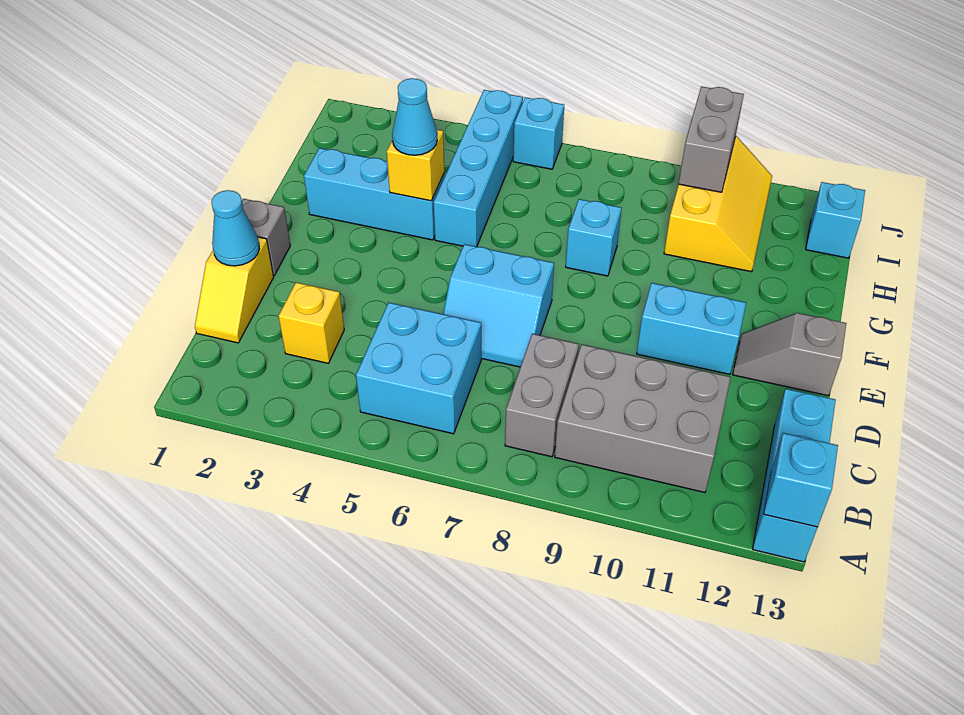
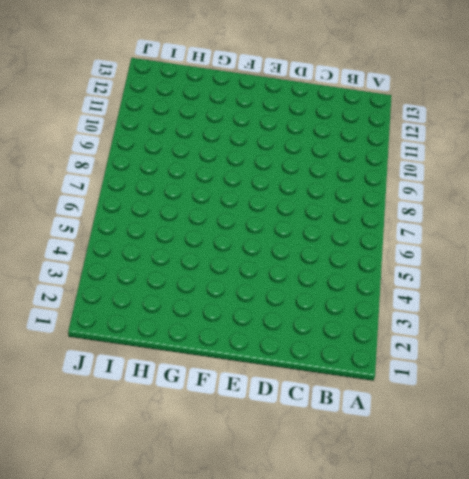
none -> cyan brick A13:C13 level 1
none -> cyan brick B5:C6 level 1
none -> grey brick B8:C8 level 1

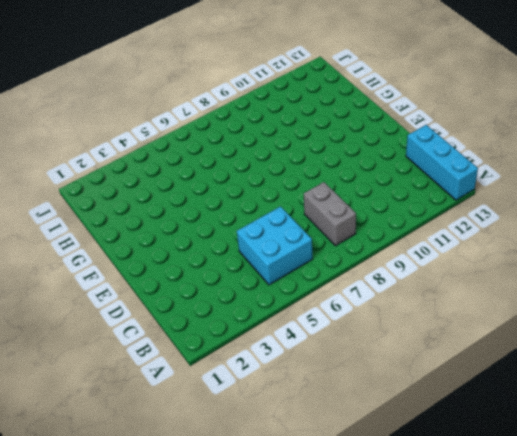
none -> grey brick B9:C11 level 1
none -> yellow slope C1:D1 level 1 top D
none -> yellow brick C3 level 1

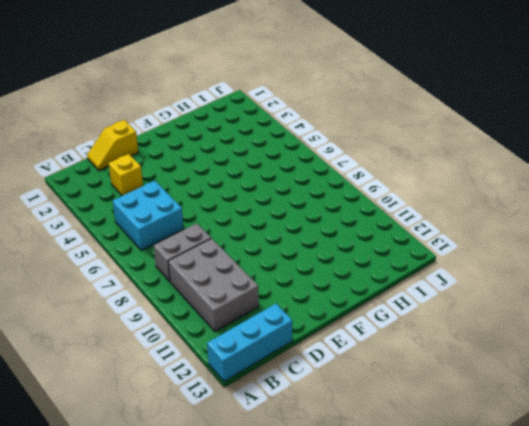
none -> cyan slope D6:E7 level 1 top E
none -> grey brick E1 level 1
none -> cyan brick E10:E11 level 1

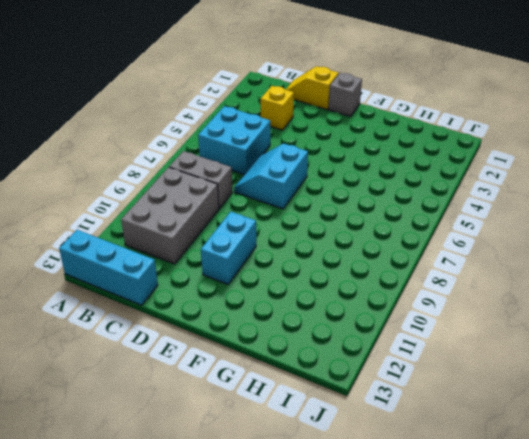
none -> grey slope E12:E13 level 1 top 13
none -> cyan brick G2:G4 level 1
none -> cyan brick G5:J5 level 1

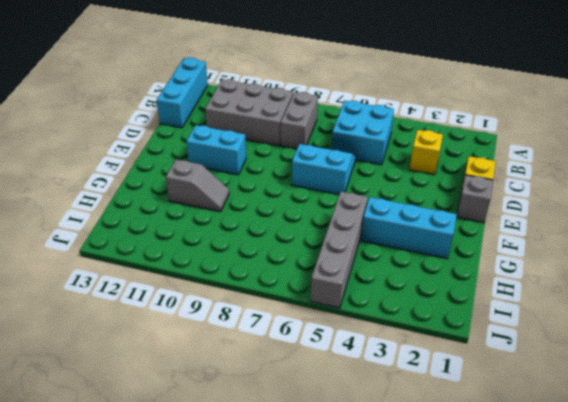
grey brick G5:J5 level 1 -> cyan brick G5:J5 level 1
grey slope G10:G11 level 1 top 11 -> grey slope E12:E13 level 1 top 13
none -> cyan brick G8 level 1
none -> yellow slope H10:J11 level 1 top 10
none -> cyan brick I13 level 1

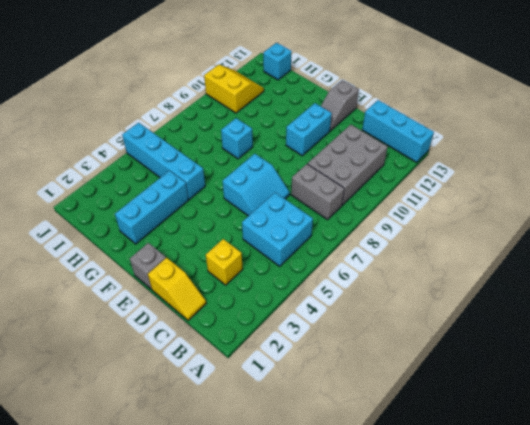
yellow slope I10:J11 level 1 top 10 -> yellow slope H10:J11 level 1 top 10
none -> cyan brick J6 level 1
none -> cyan brick A13 level 2
none -> cyan cone D1 level 2

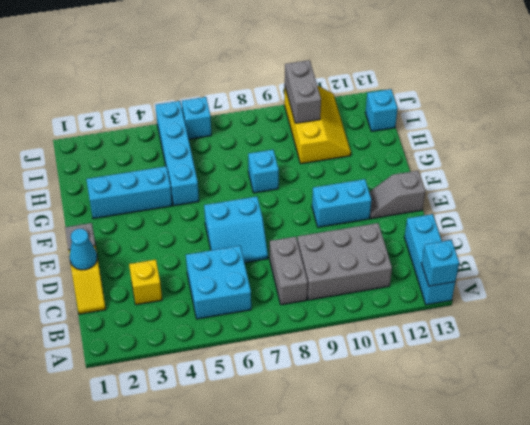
none -> yellow brick G4 level 2
none -> cyan cone G4 level 3

